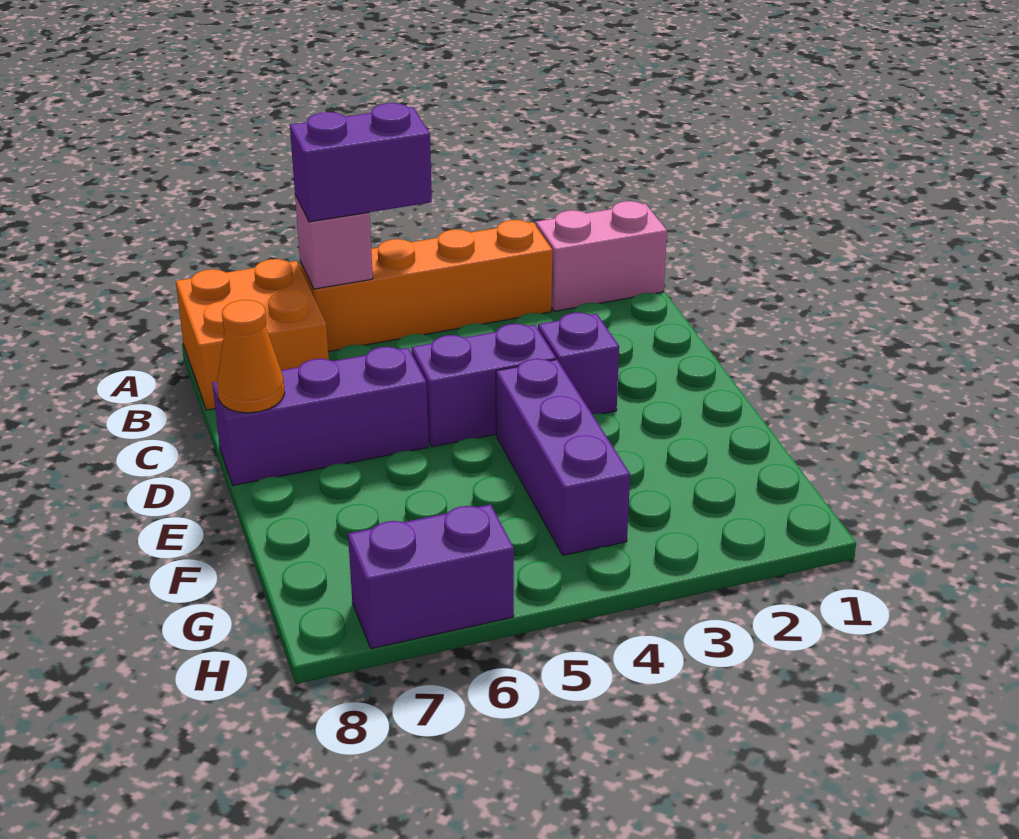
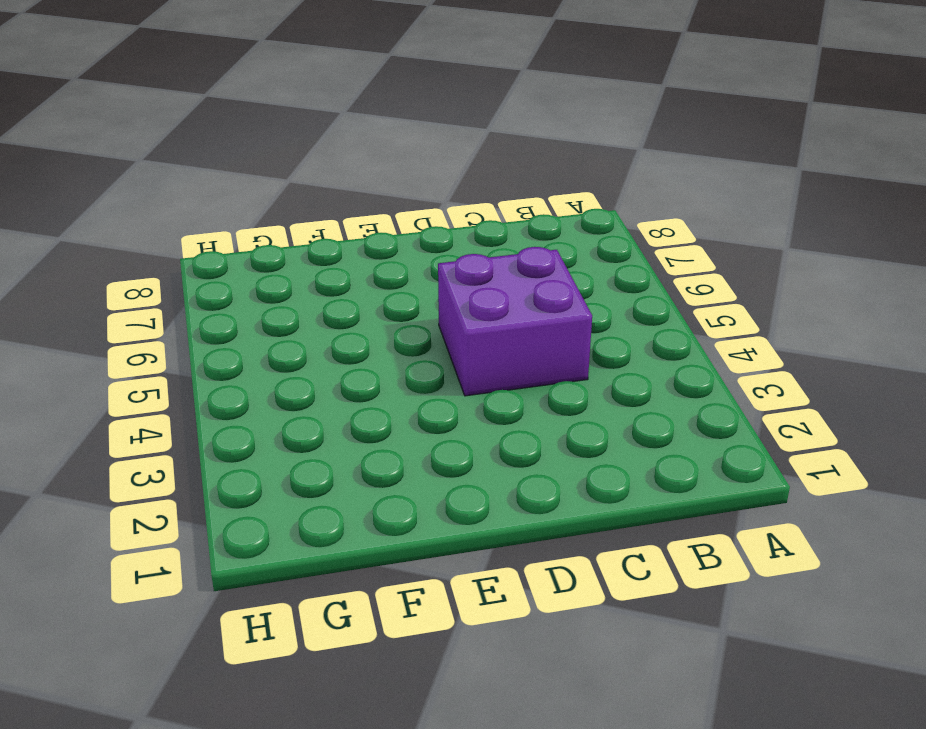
purple brick C4:D5 level 1 -> purple brick D4:D5 level 1
none -> pink brick A1:A2 level 1
none -> orange brick A3:A6 level 1

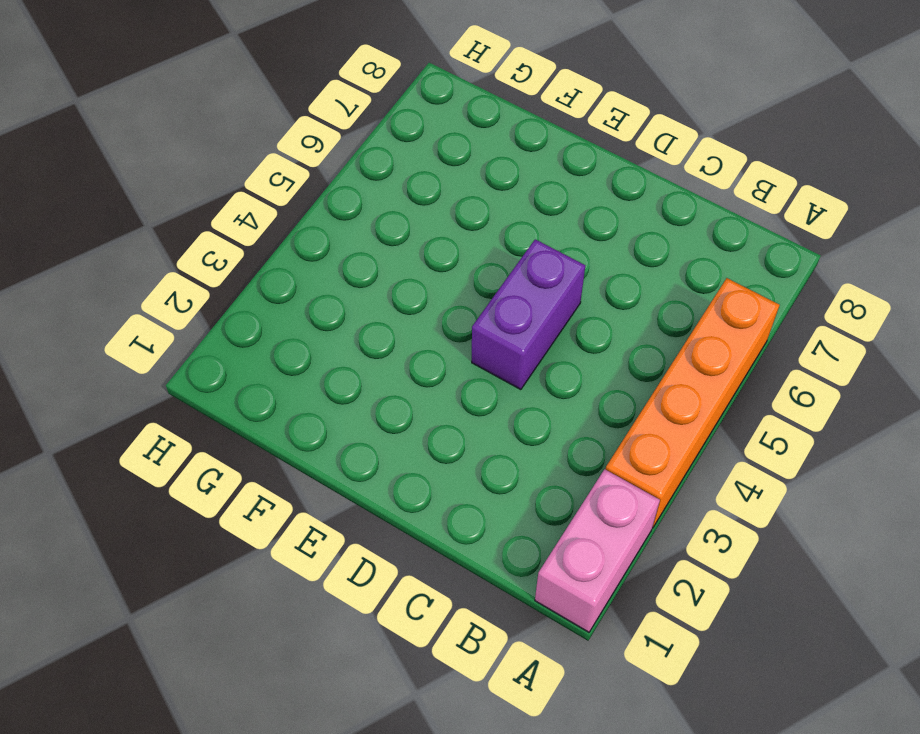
none -> orange brick A7:B8 level 1
none -> purple brick D3 level 1

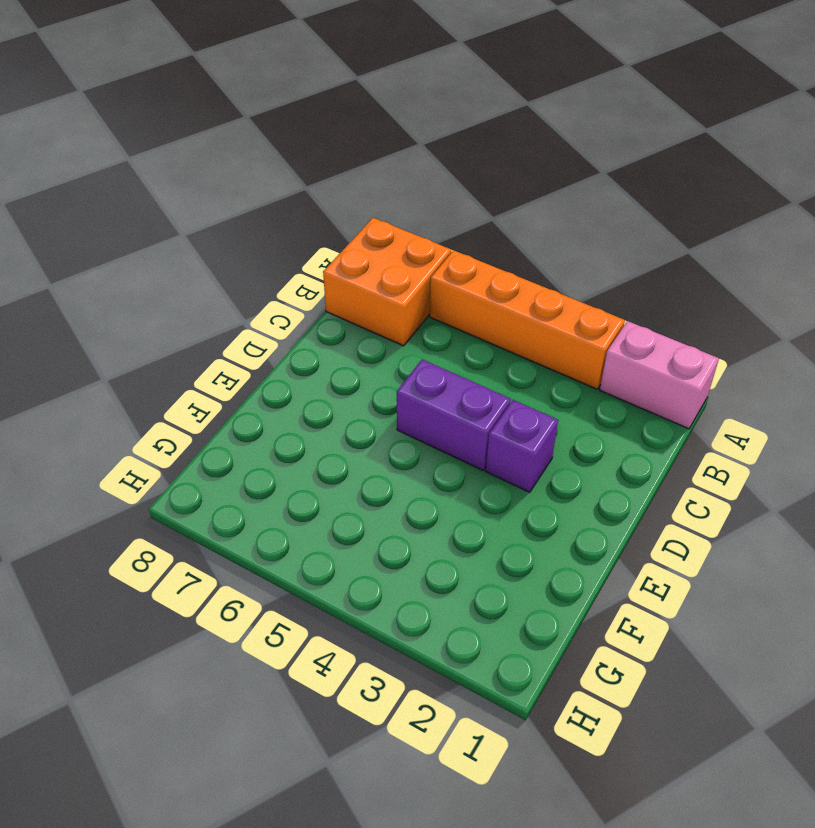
none -> purple brick D6:D8 level 1
none -> purple brick E4:G4 level 1

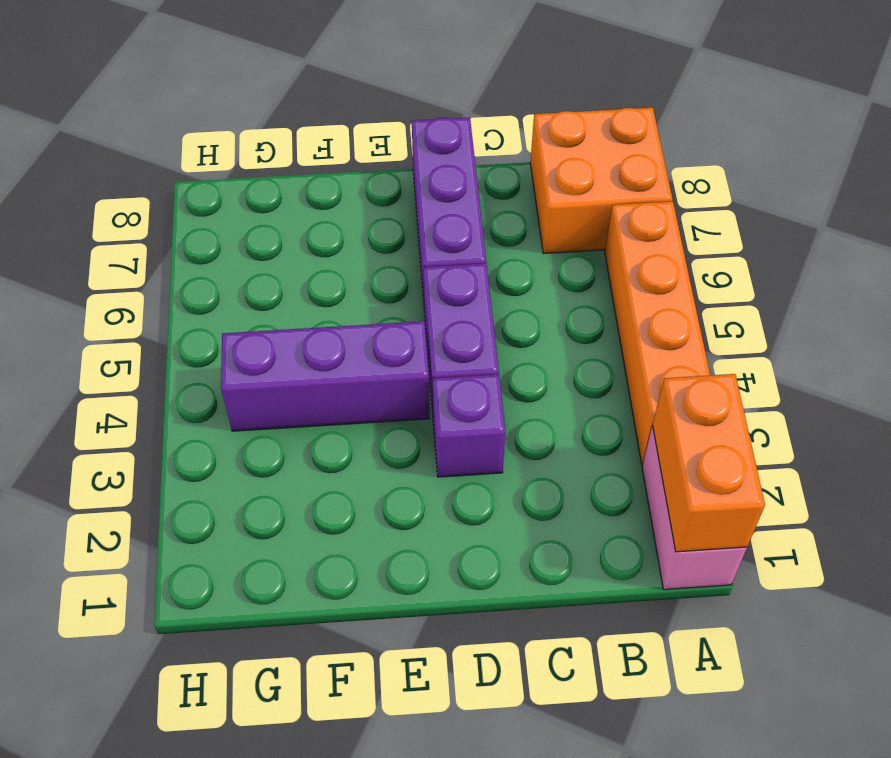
orange brick A1:A2 level 2 -> none
none -> purple brick H6:H7 level 1
none -> pink brick A6 level 2

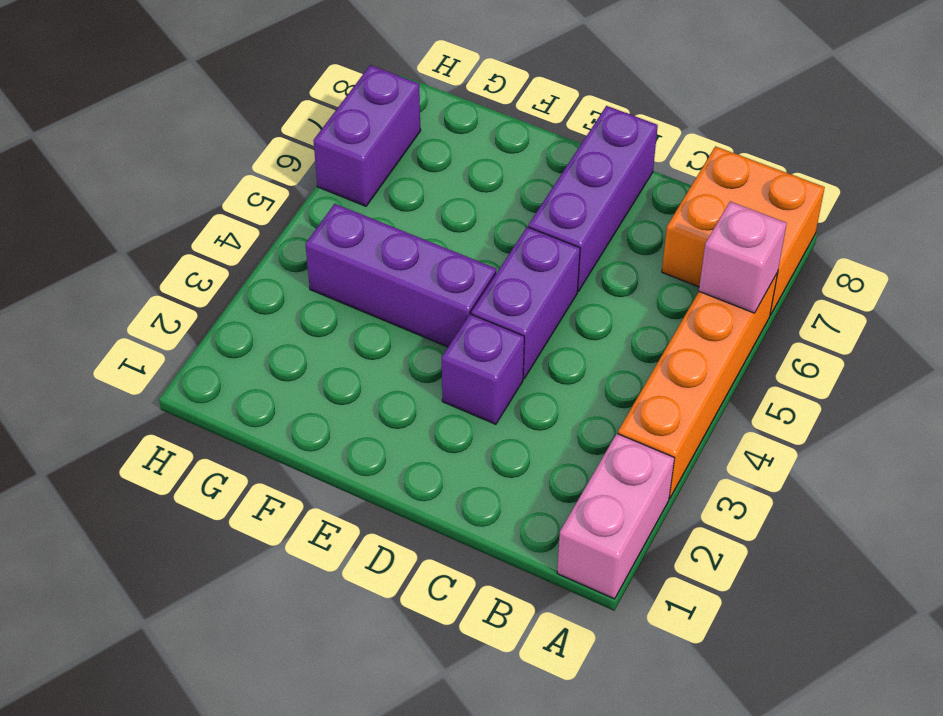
none -> orange cone D8 level 2
none -> purple brick A5:A6 level 3

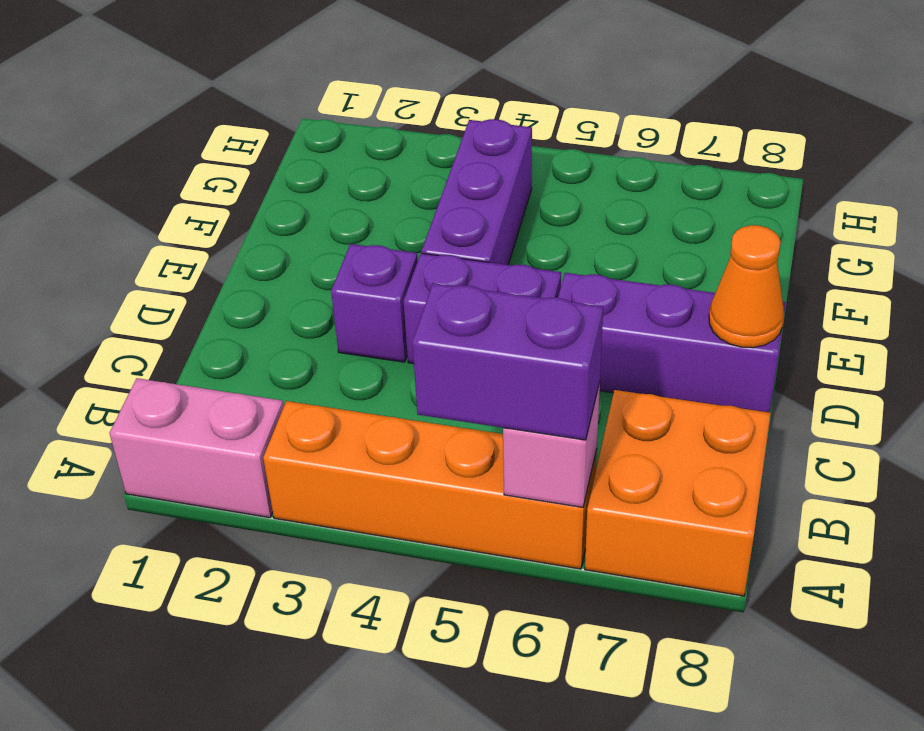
none -> purple brick H6:H7 level 1

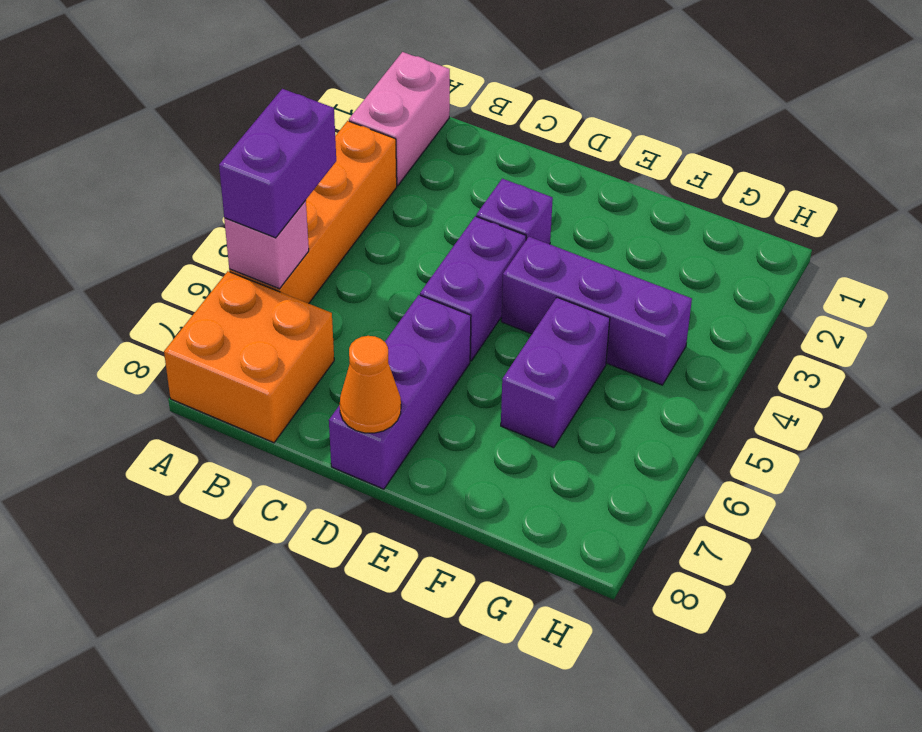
purple brick F5:F6 level 1 -> purple brick H6:H7 level 1

